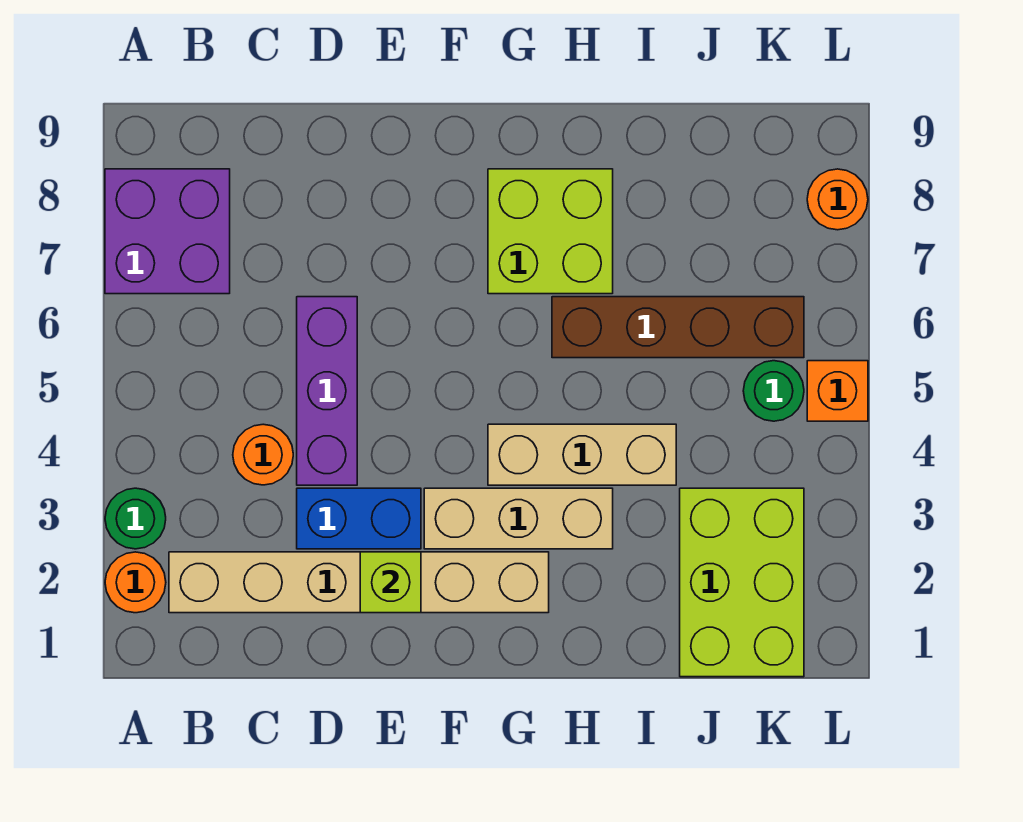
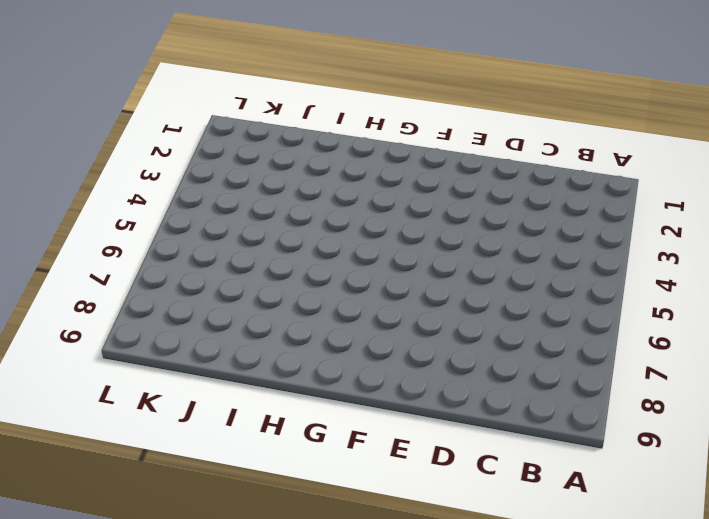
none -> orange round brick A2 level 1
none -> green round brick A3 level 1
none -> purple brick A7:B8 level 1

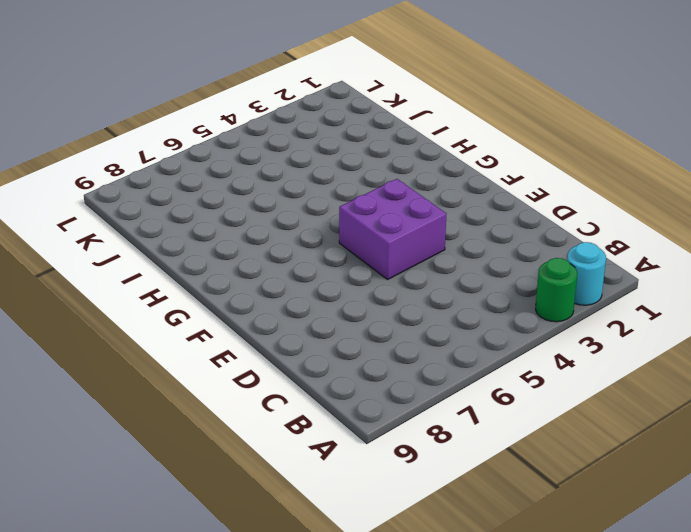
cyan round brick A2 level 1 -> orange round brick A2 level 1
purple brick E4:F5 level 1 -> purple brick A7:B8 level 1
none -> tan brick B2:G2 level 1
none -> orange round brick C4 level 1
none -> blue brick D3:E3 level 1

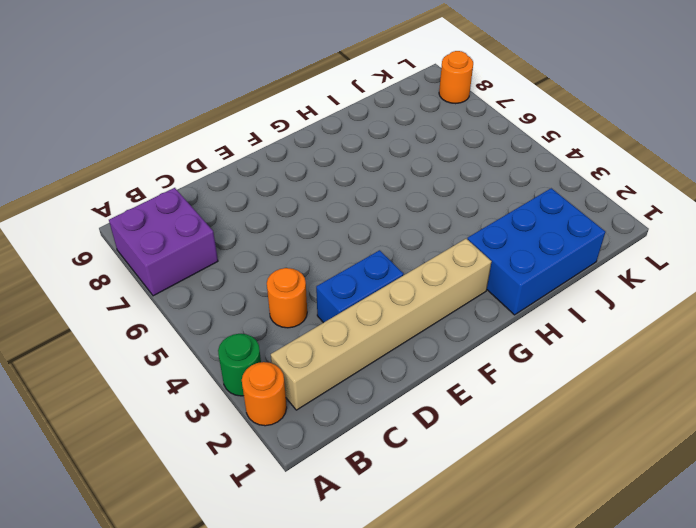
blue brick H1:J2 level 1 -> lime brick J1:K3 level 1
none -> purple brick D4:D6 level 1
none -> tan brick F3:H3 level 1
none -> tan brick G4:I4 level 1

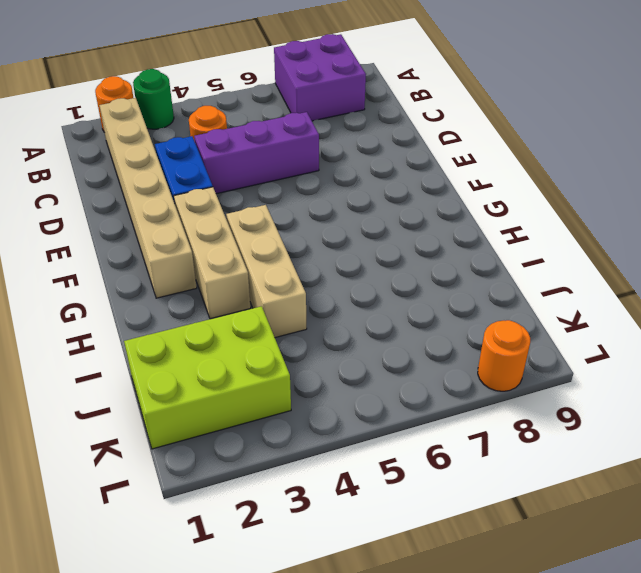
none -> lime brick G7:H8 level 1
none -> brown brick H6:K6 level 1
none -> green round brick K5 level 1

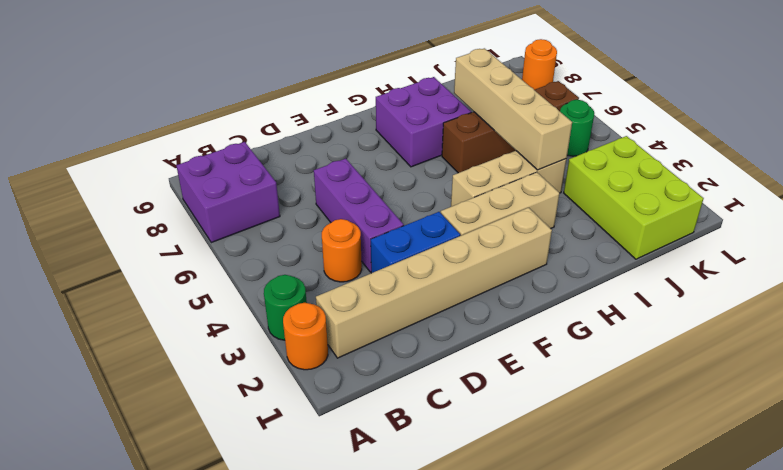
purple brick G7:H8 level 1 -> lime brick G7:H8 level 1
tan brick I4:I7 level 2 -> none
none -> orange brick L5 level 1
none -> lime brick E2 level 2

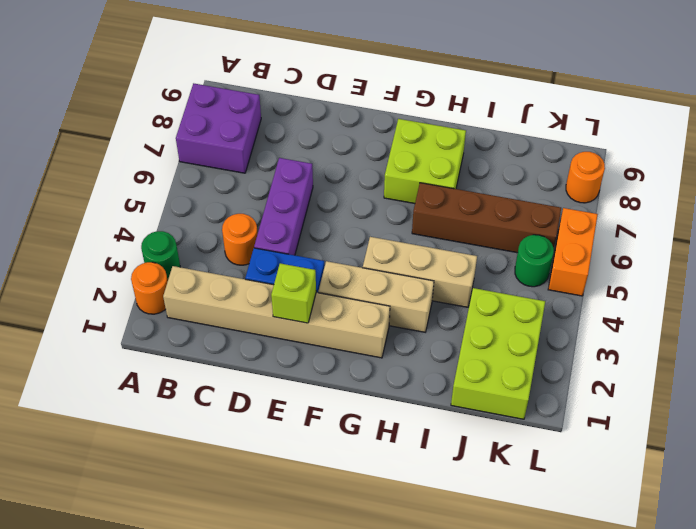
orange brick L5:L6 level 1 -> orange brick L5 level 1

